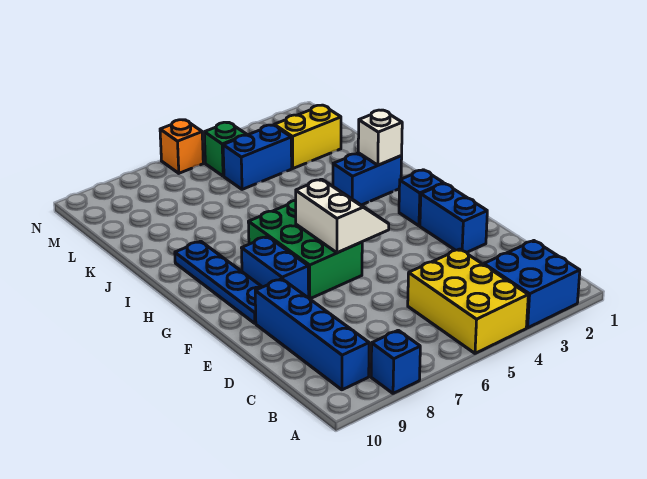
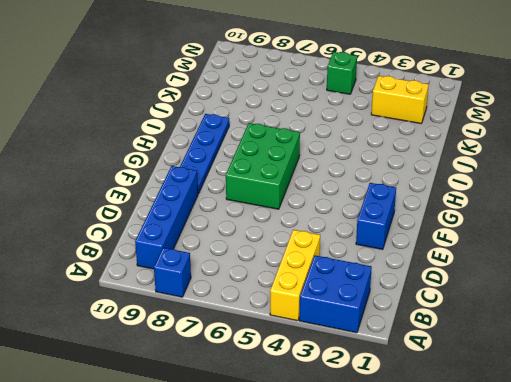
yellow brick A4:C4 level 1 -> yellow brick A4:C5 level 1
none -> blue brick F8:G8 level 1
none -> blue brick G2 level 1
none -> blue brick I2:I3 level 1

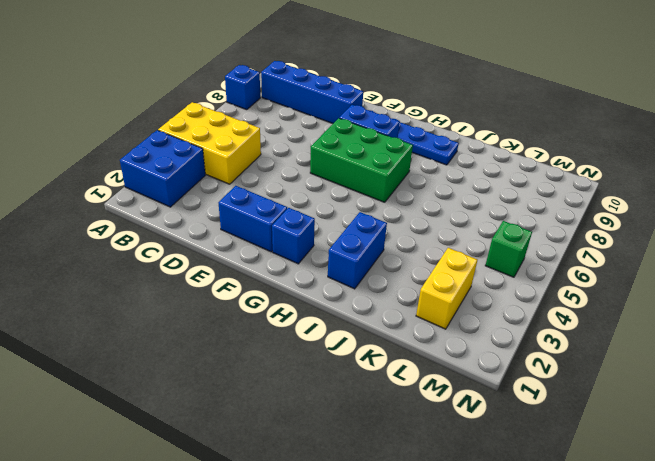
none -> blue brick L4:L5 level 1
none -> orange brick N6 level 1
none -> white slope F5:G6 level 2 top 6

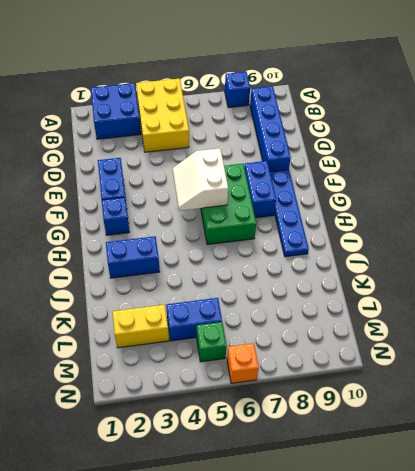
none -> white brick I2 level 2

